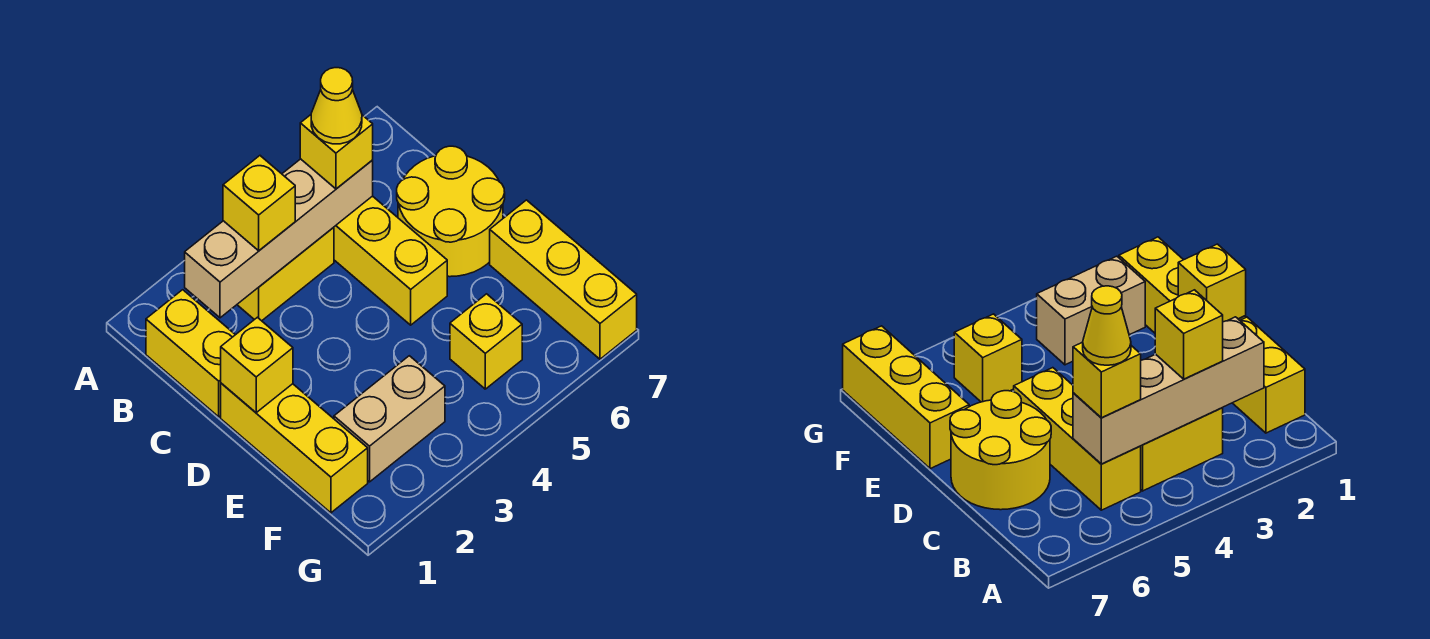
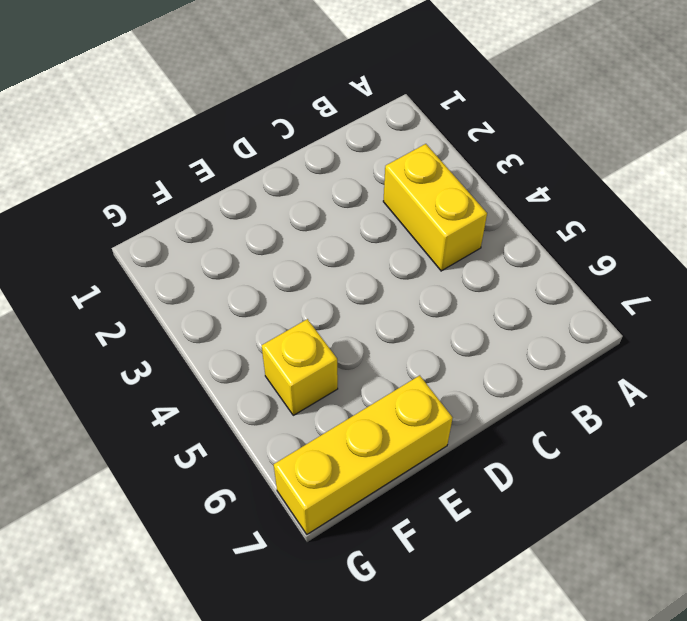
none -> yellow brick B1:C1 level 1
none -> yellow brick B5:D5 level 1
none -> yellow round brick C6:D7 level 1

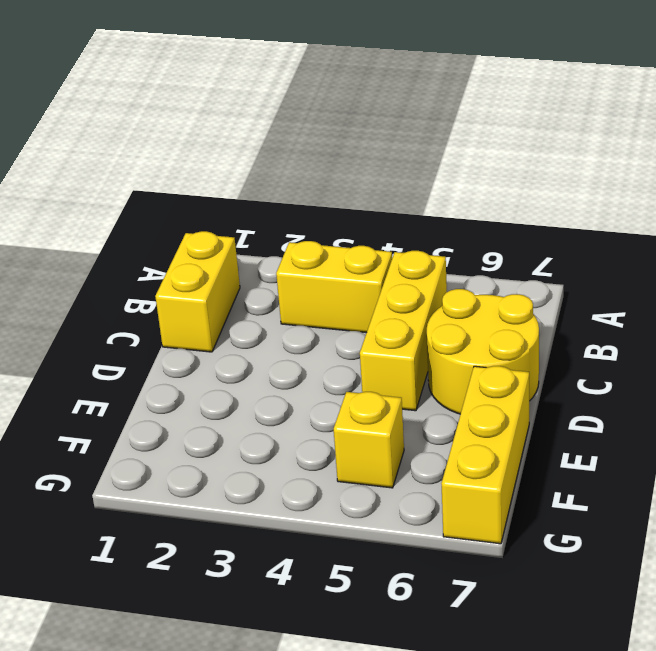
none -> yellow brick D1:F1 level 1
none -> tan brick F2:F3 level 1
none -> tan brick B2:B5 level 2

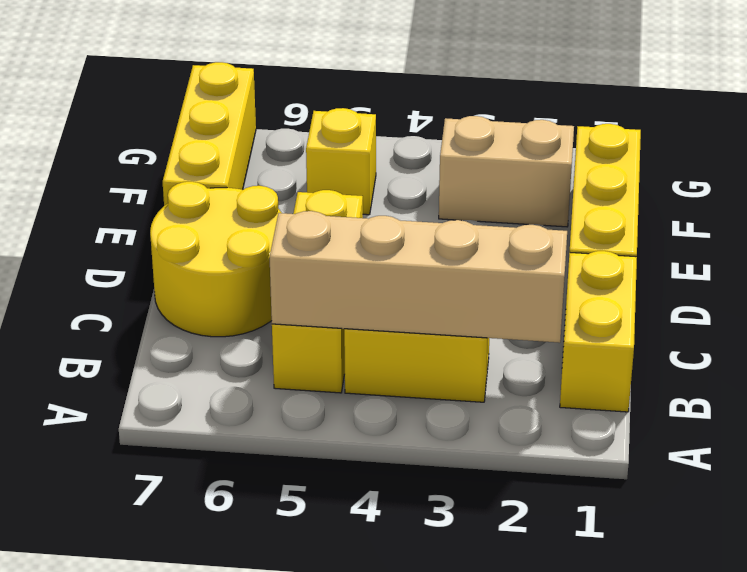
none -> yellow brick D1 level 2
none -> yellow brick B3 level 3
none -> yellow brick B5 level 3

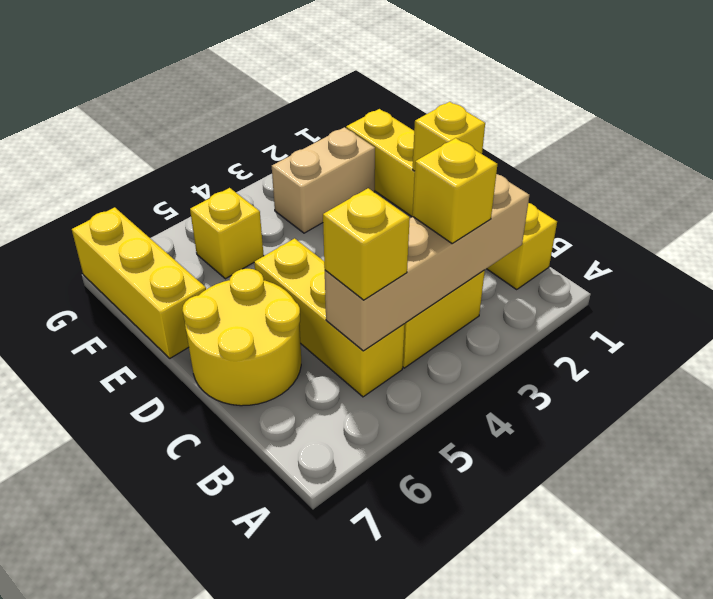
none -> yellow cone B5 level 4

